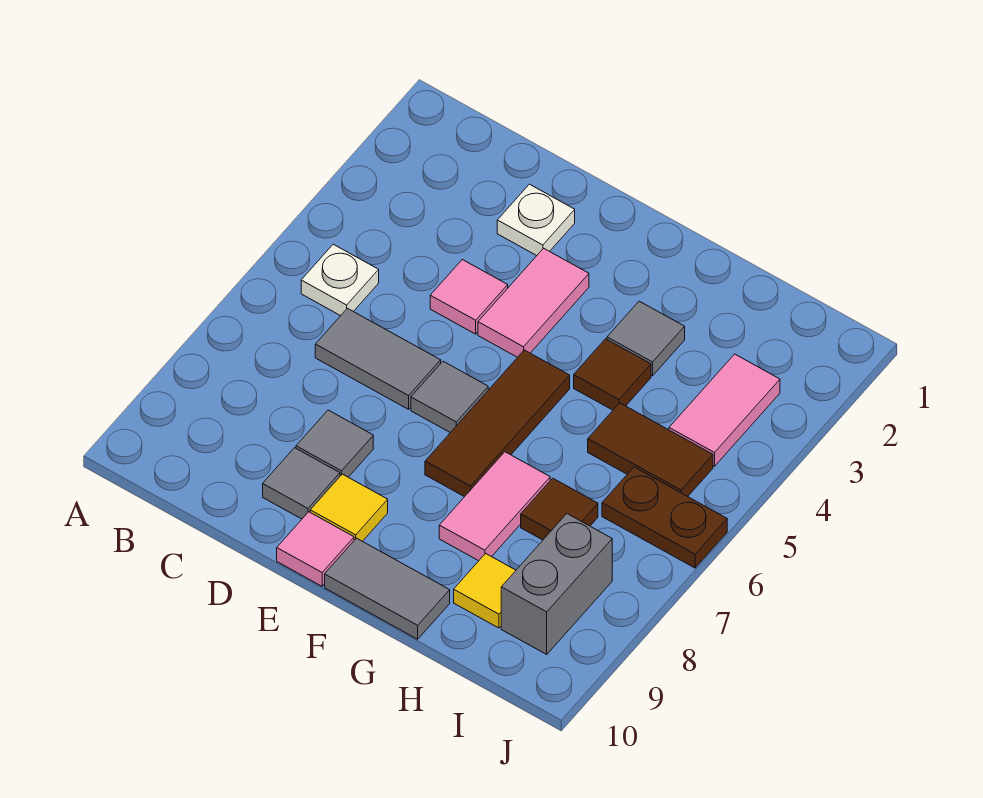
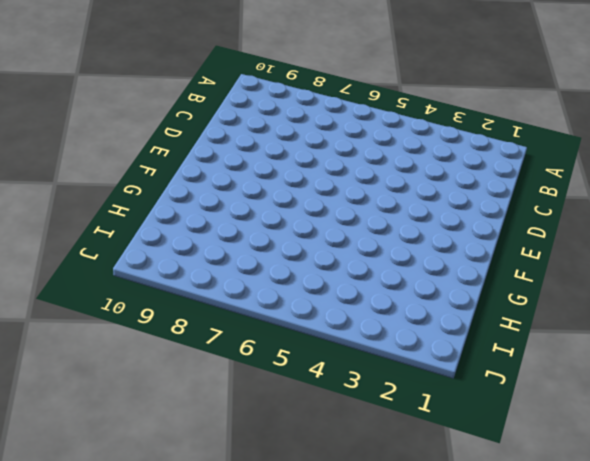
none -> white plate B5 level 1
none -> grey tile C6:D6 level 1
none -> white plate D2 level 1

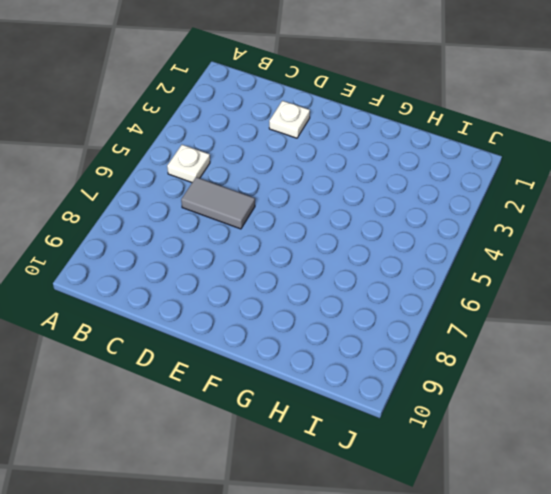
none -> pink tile D4 level 1
none -> grey tile D8 level 1
none -> grey tile D9 level 1

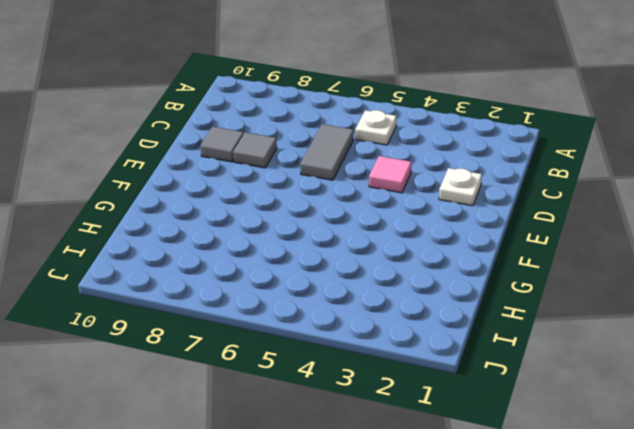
none -> pink tile E3:E4 level 1
none -> grey tile E6 level 1
none -> yellow tile E9 level 1

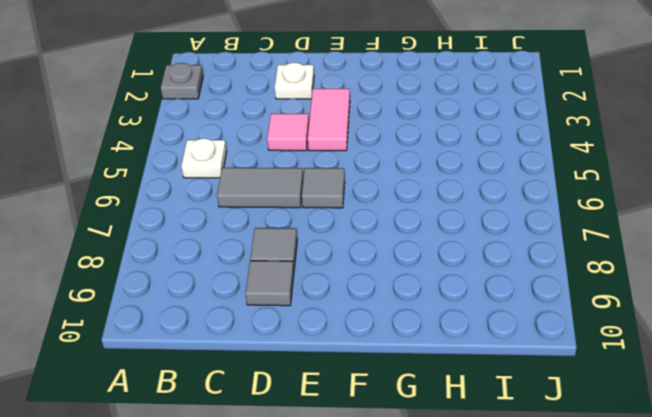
grey plate A2 level 1 -> none
none -> yellow tile E9 level 1
none -> pink tile E10 level 1
none -> brown tile F5:F7 level 1

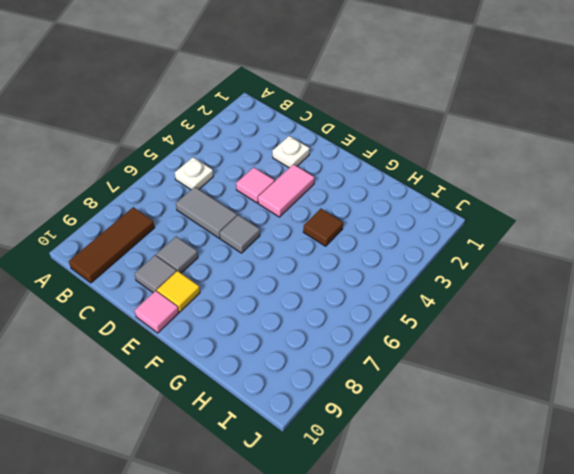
brown tile B8:B10 level 1 -> brown tile F5:F7 level 1
none -> grey tile F10:G10 level 1
none -> grey tile G3 level 1
none -> pink tile G7:G8 level 1

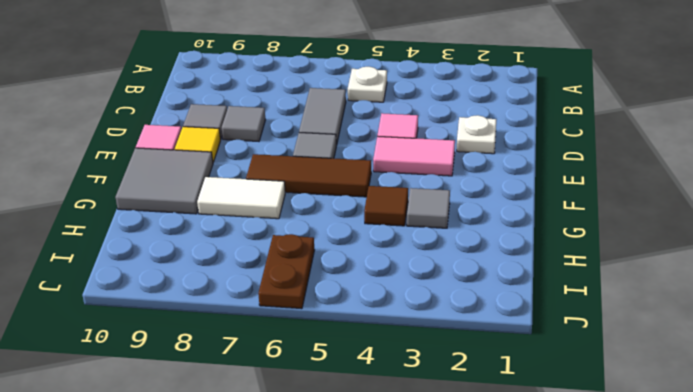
grey tile F9:G10 level 1 -> grey tile F10:G10 level 1
white tile G7:G8 level 1 -> pink tile G7:G8 level 1
none -> brown tile H5:I5 level 1
none -> brown tile H7 level 1
none -> yellow tile H9 level 1

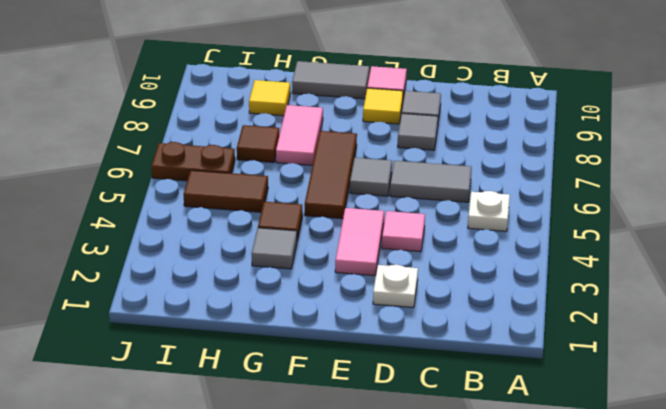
none -> pink tile I3:I4 level 1
none -> grey brick I8:I9 level 1

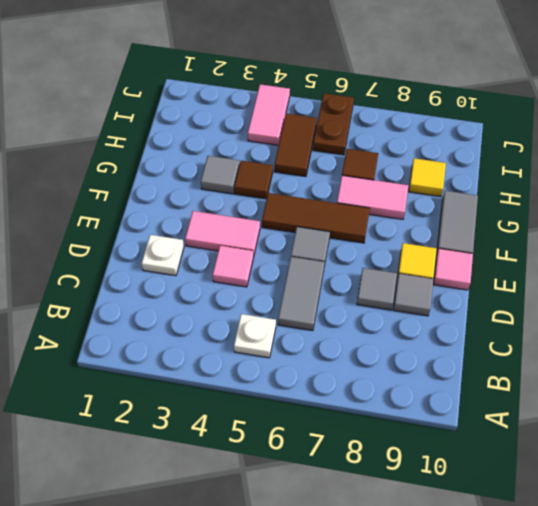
pink tile I4:J4 level 1 -> pink tile I3:I4 level 1
none -> grey brick I8:I9 level 1

